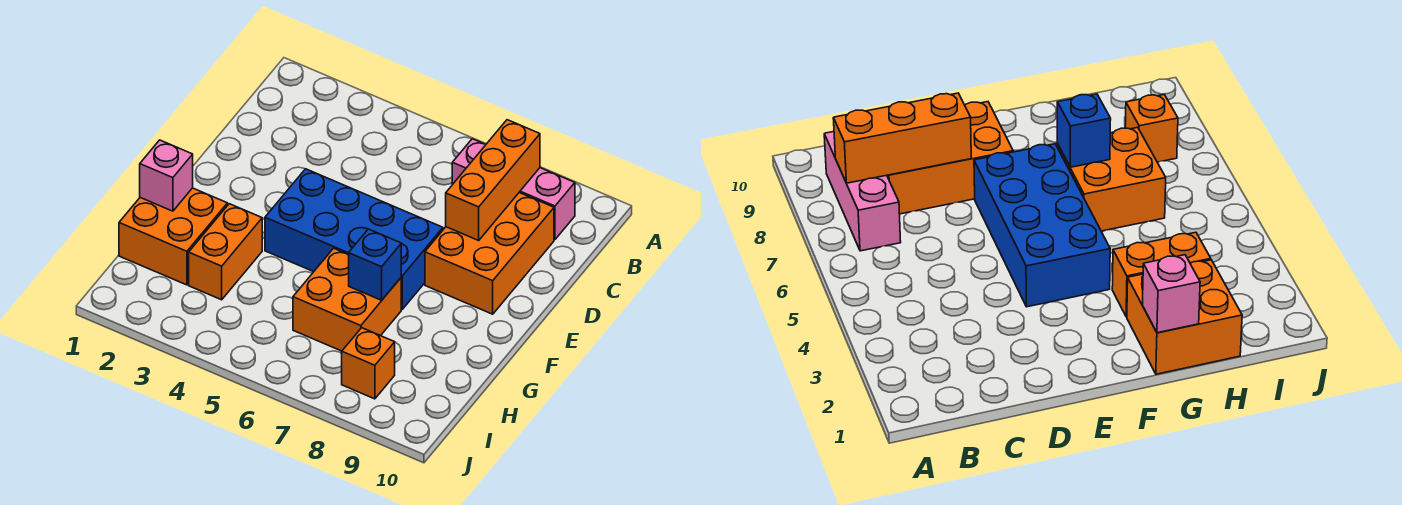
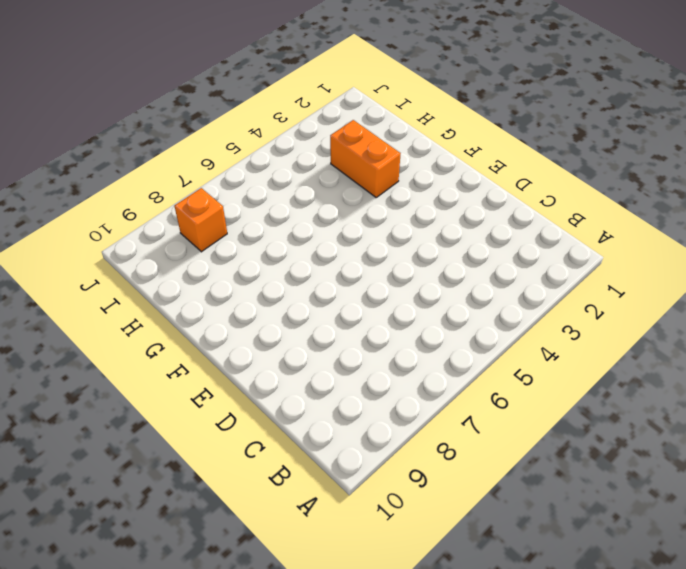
none -> pink brick B7:B9 level 1
none -> orange brick C8:E9 level 1

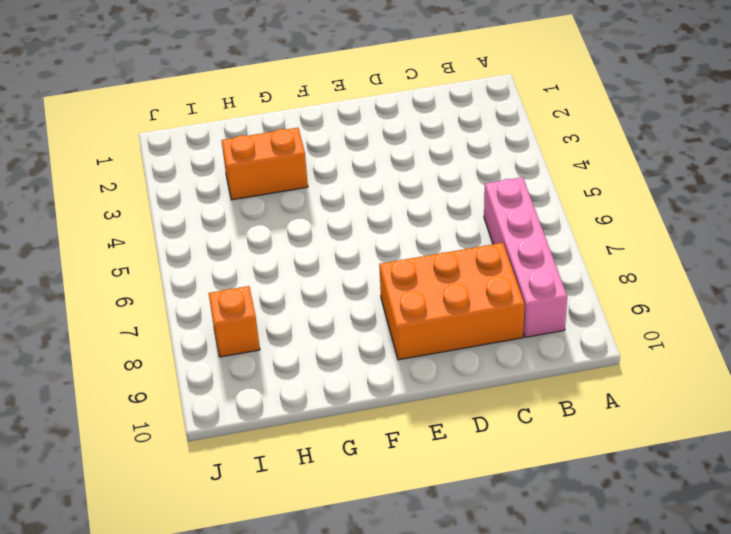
pink brick B6:B9 level 1 -> pink brick B7:B9 level 1
none -> blue brick E4:F7 level 1
none -> orange brick G1:H2 level 1

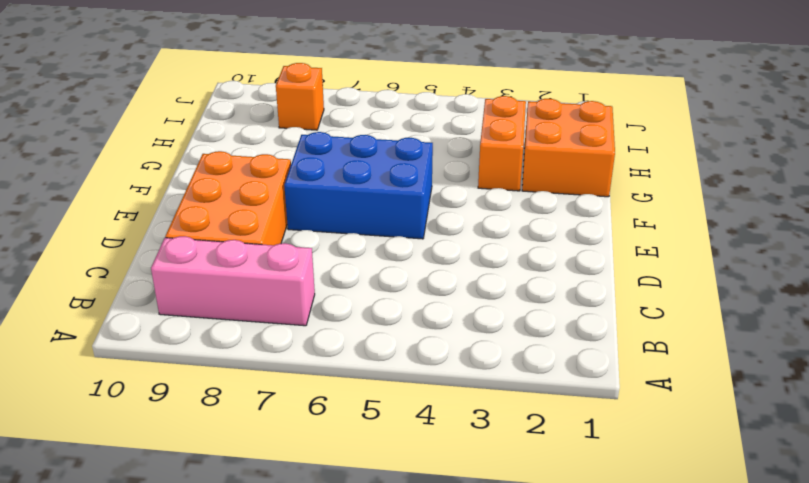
blue brick E5:F7 level 1 -> blue brick E4:F7 level 1
none -> orange brick G6:H7 level 1
none -> orange brick B8:D8 level 2

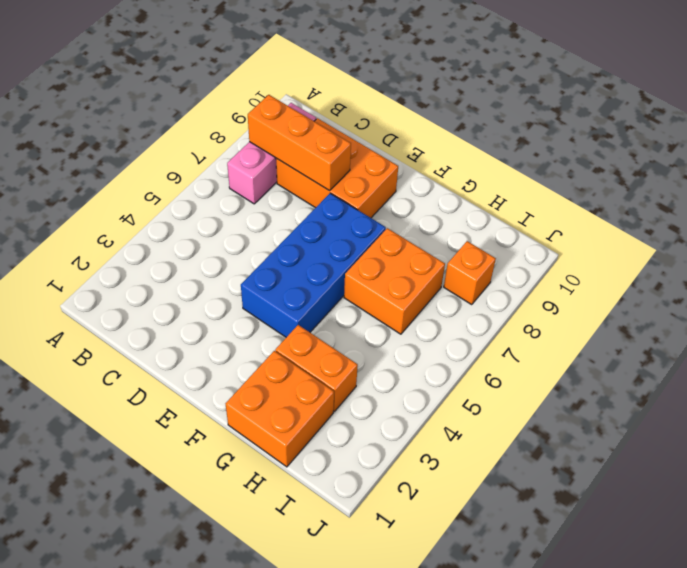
none -> pink brick G1 level 2
none -> blue brick G7 level 2

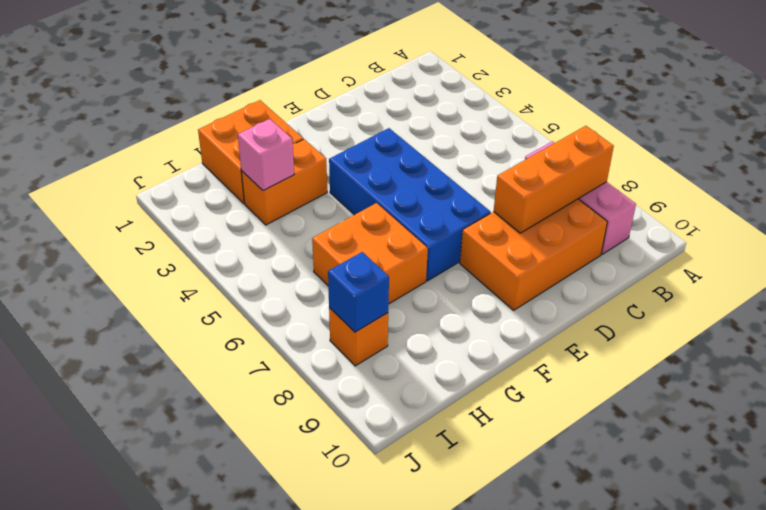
pink brick H3 level 2 -> pink brick G1 level 2
blue brick I8 level 2 -> blue brick G7 level 2

